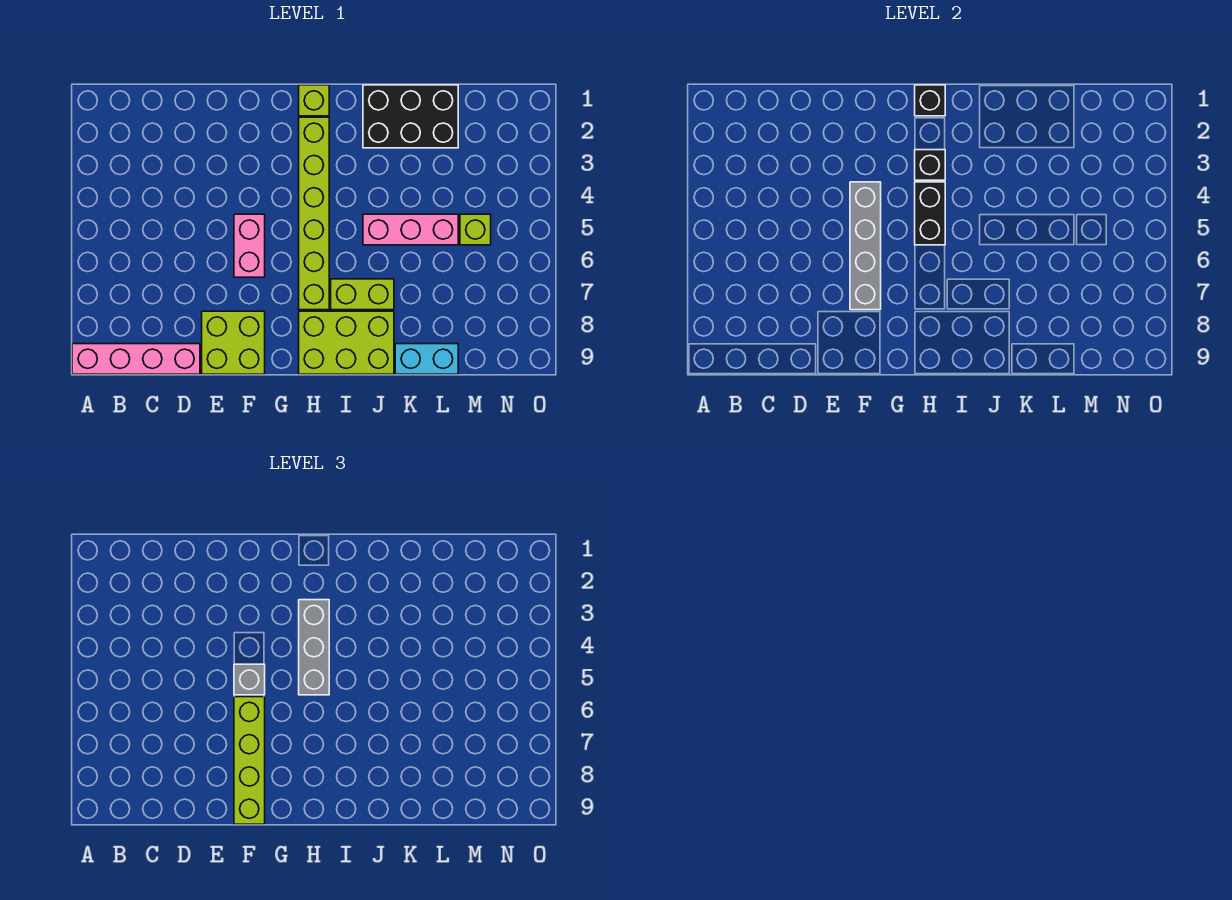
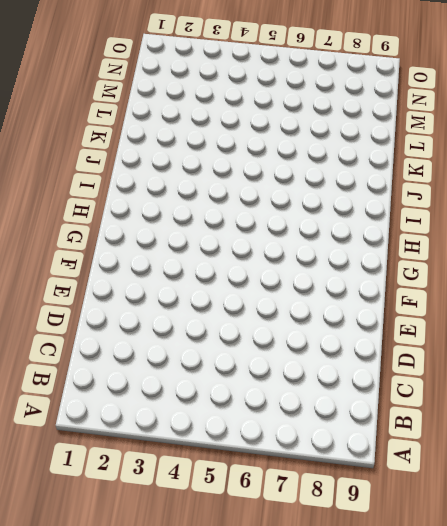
none -> pink brick A9:D9 level 1
none -> lime brick E8:F9 level 1
none -> pink brick F5:F6 level 1

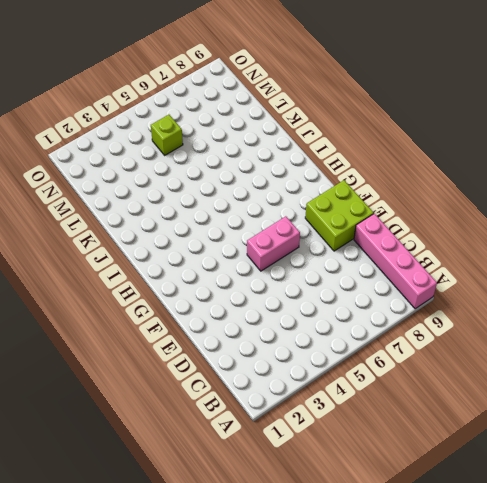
none -> lime brick H1 level 1
none -> lime brick H2:H7 level 1
none -> lime brick H8:J9 level 1

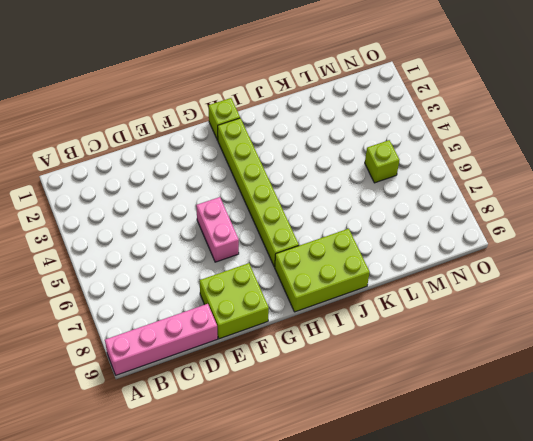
none -> lime brick I7:J7 level 1
none -> black brick J1:L2 level 1
none -> pink brick J5:L5 level 1

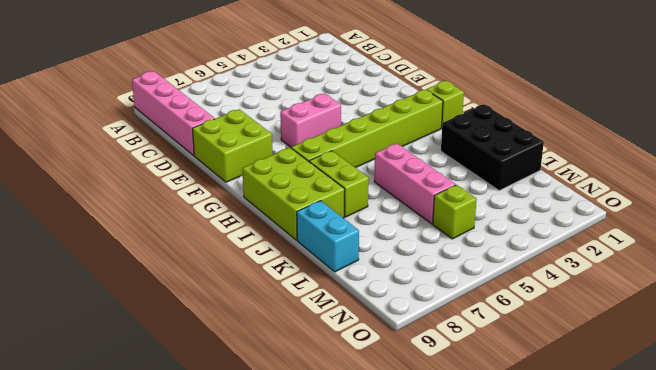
none -> grey brick F4:F7 level 2
none -> black brick H1 level 2
none -> black brick H3 level 2

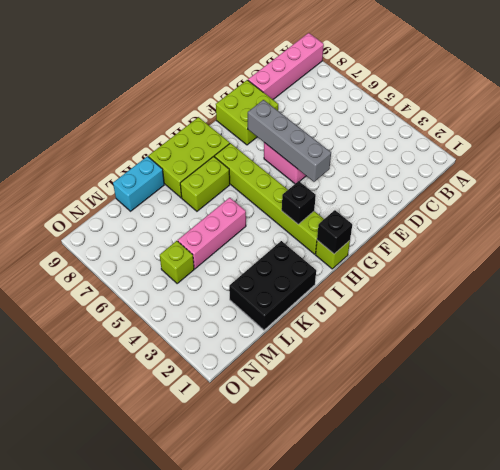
none -> black brick H4:H5 level 2
none -> grey brick F5 level 3
none -> lime brick F6:F9 level 3

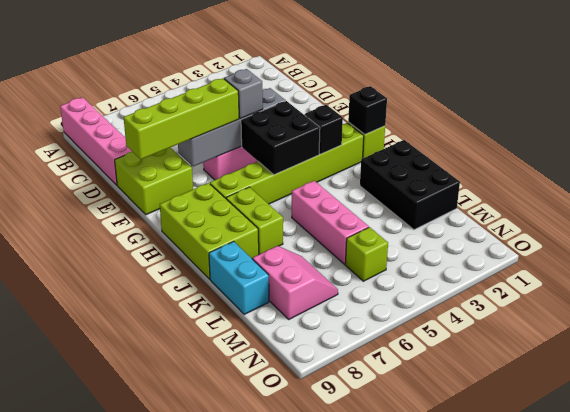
black brick G4:H5 level 2 -> black brick H4:H5 level 2
pink slope L7:M8 level 1 top 8 -> none
none -> grey brick H3:H5 level 3

